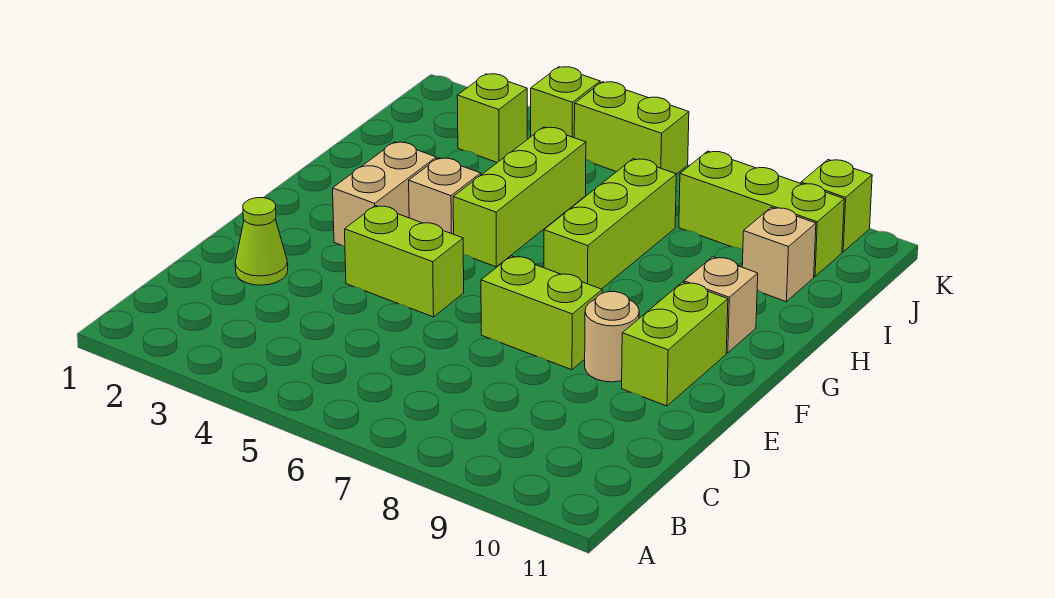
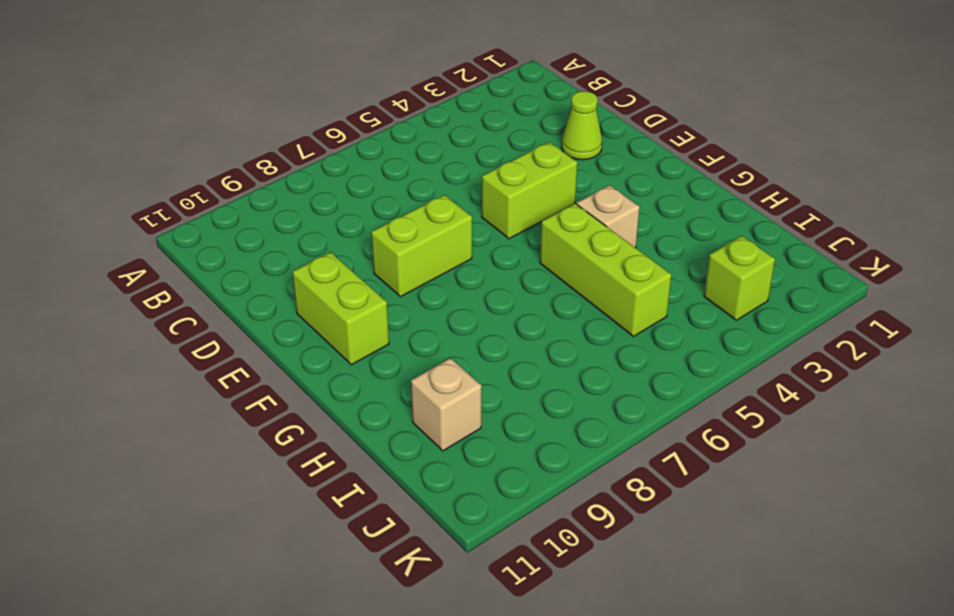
none -> tan round brick E9 level 1
none -> tan brick F3:G3 level 1
none -> lime brick G7:I7 level 1

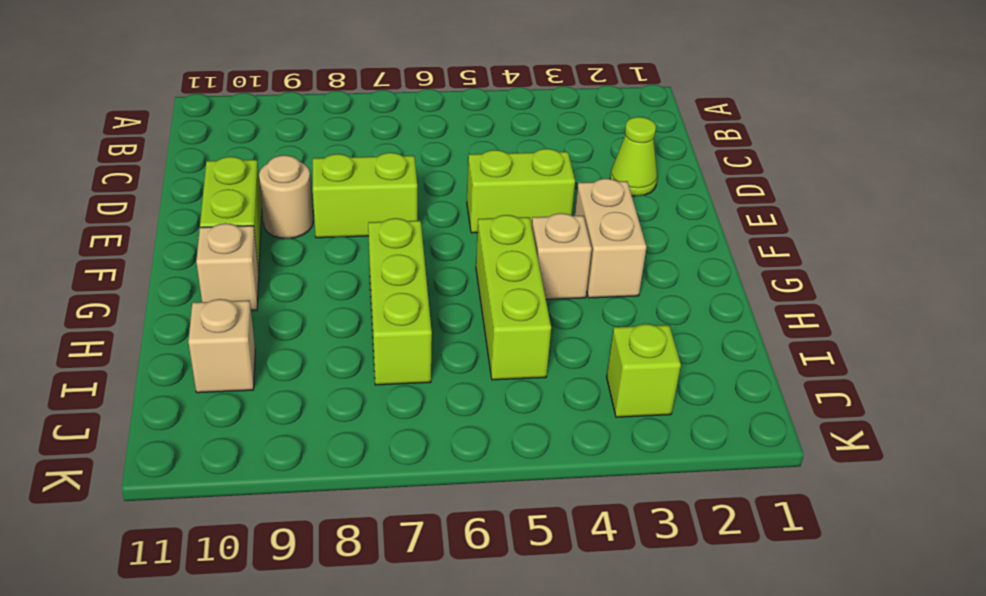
none -> lime brick J8:J10 level 1
none -> lime brick K4 level 1
none -> lime brick K5:K6 level 1

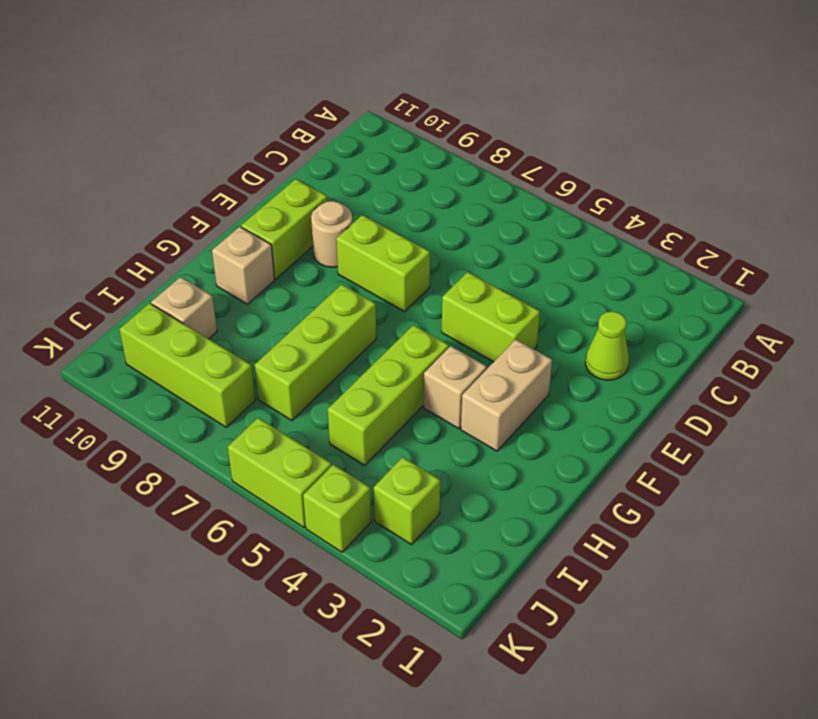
none -> lime brick K10 level 1

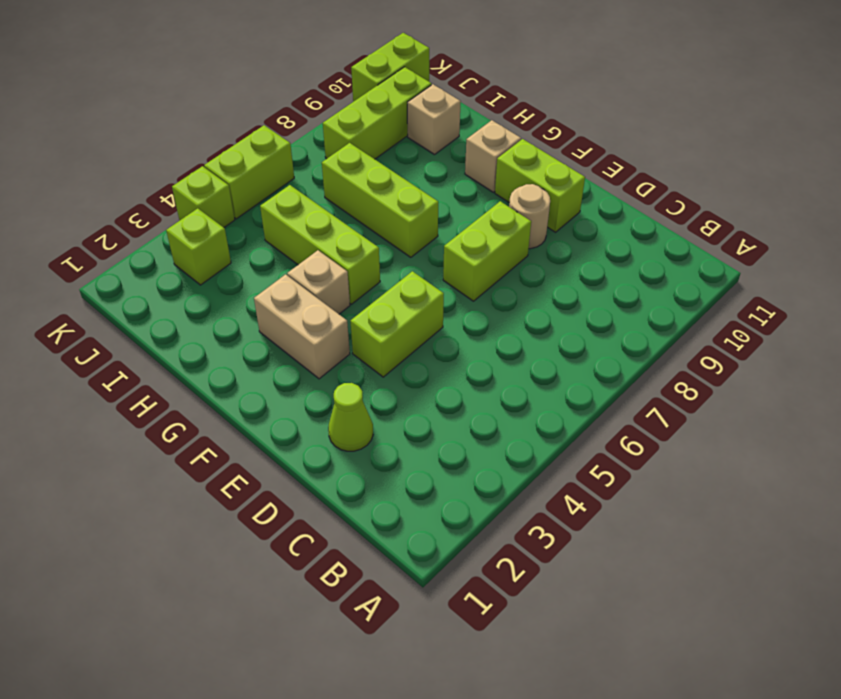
lime brick K10:K11 level 1 -> lime brick K10 level 1

